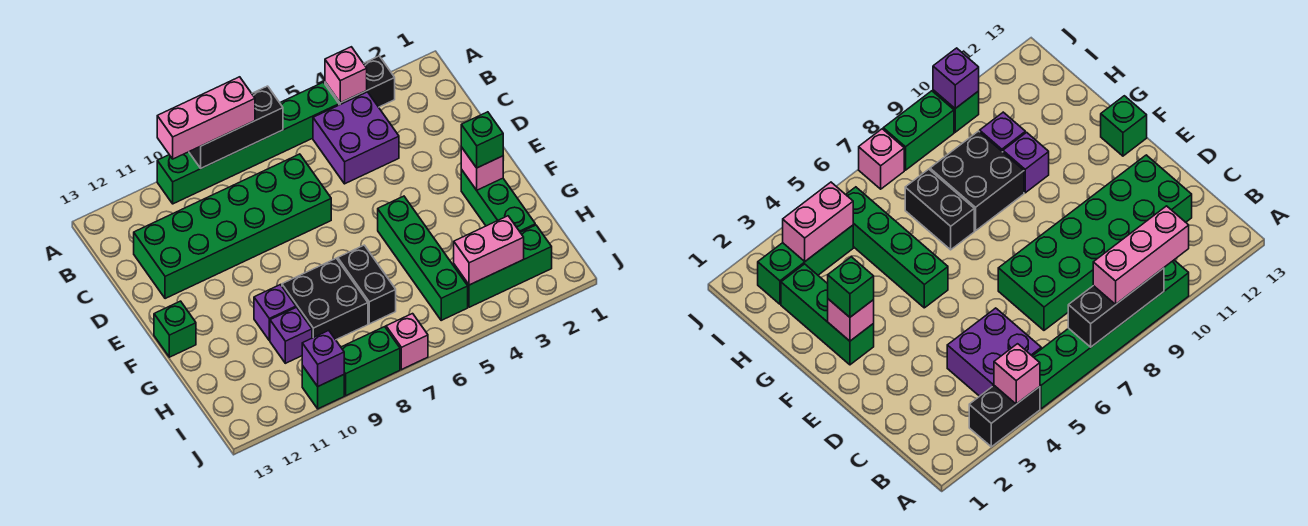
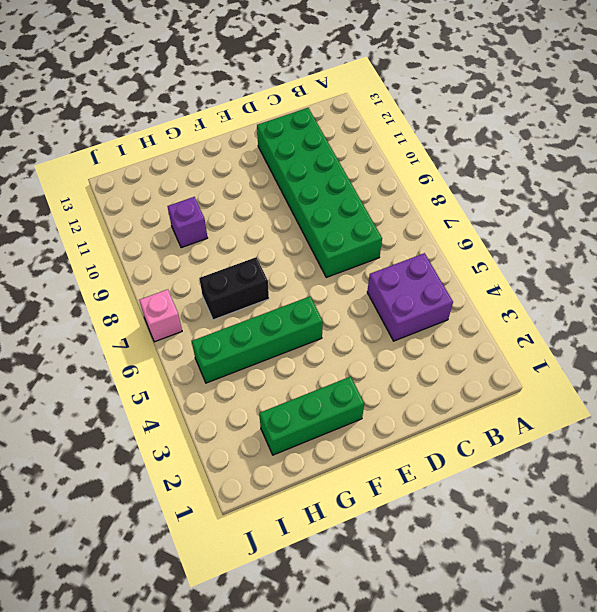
none -> black brick A3:A4 level 1
none -> green brick A5:A10 level 1
none -> green brick F13 level 1

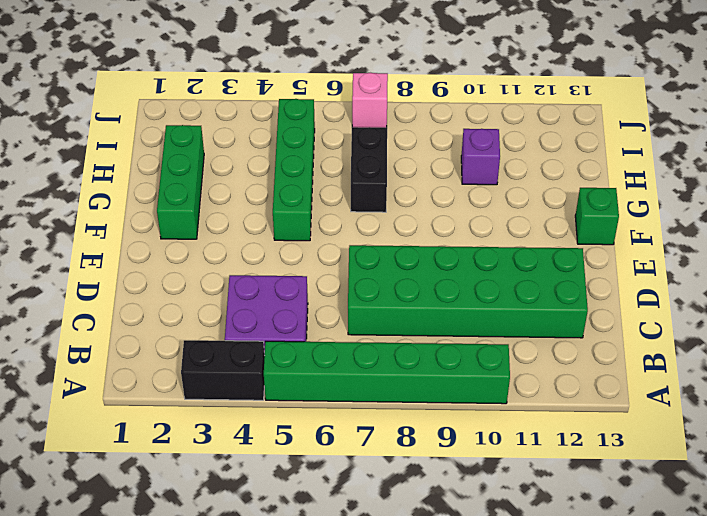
none -> black brick G8:H9 level 1
none -> purple brick G10 level 1
none -> green brick I2:I4 level 1

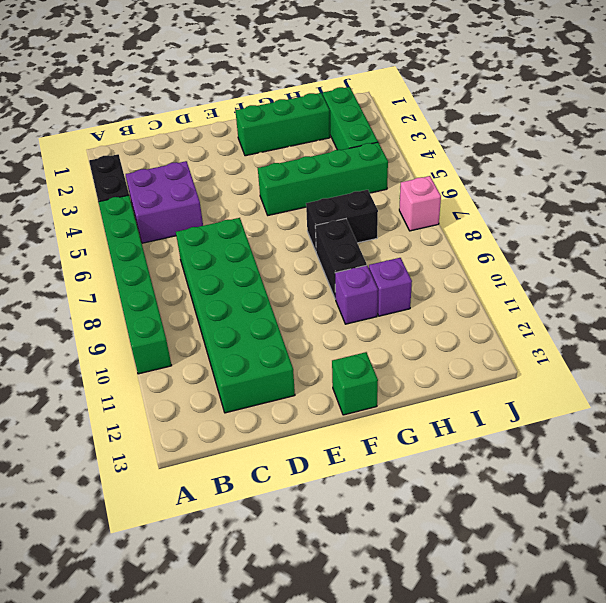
black brick G8:G9 level 1 -> black brick G8:H9 level 1
none -> green brick J8:J9 level 1
none -> green brick J10 level 1
none -> pink brick A4 level 2

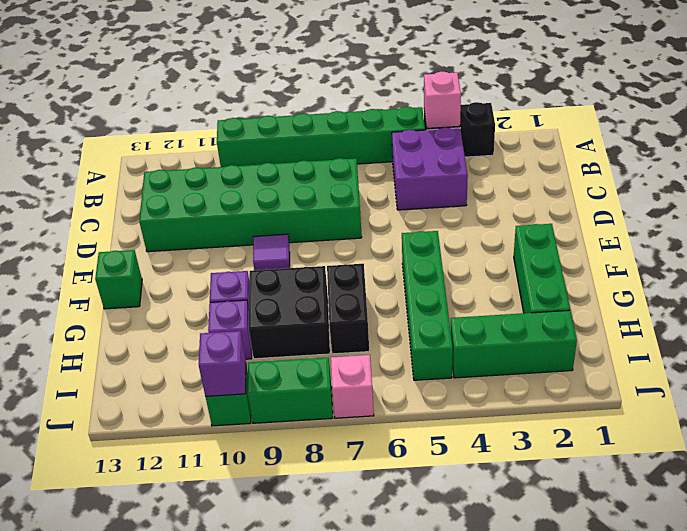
purple tile E9 level 1 -> none
none -> black brick A7:A9 level 2
none -> pink brick F2 level 2
none -> pink brick I3:I4 level 2

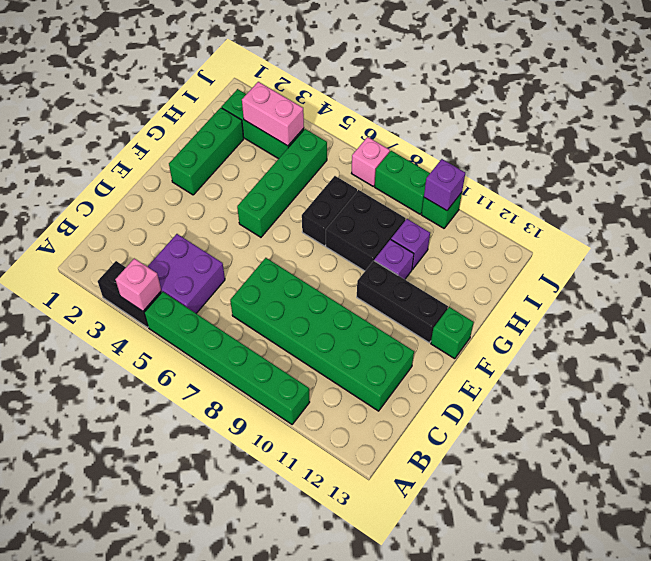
black brick F10:F12 level 1 -> black brick A7:A9 level 2
none -> pink brick F2 level 2
none -> pink brick A8:A10 level 3
none -> green brick F2 level 3

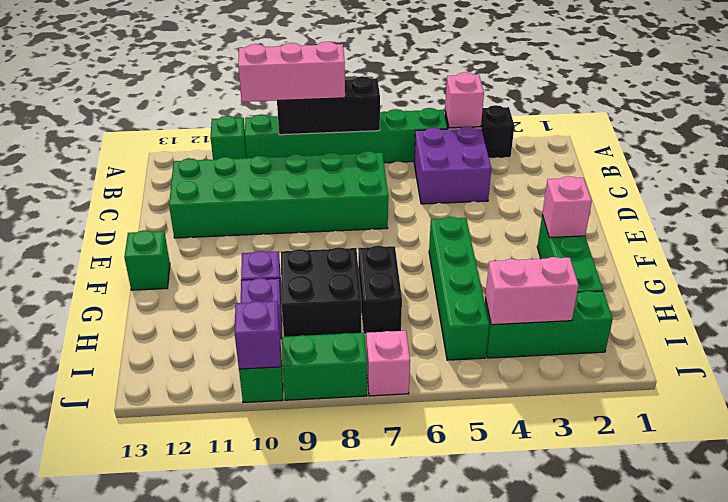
green brick A11 level 1 -> green brick F2 level 3

